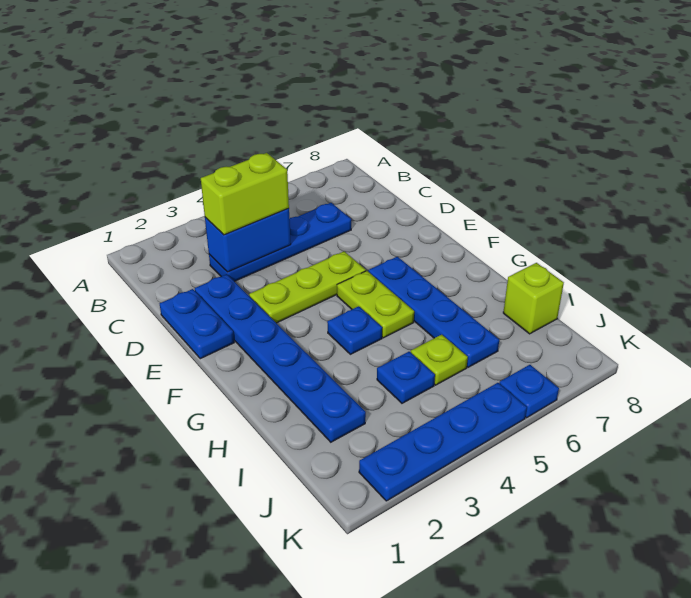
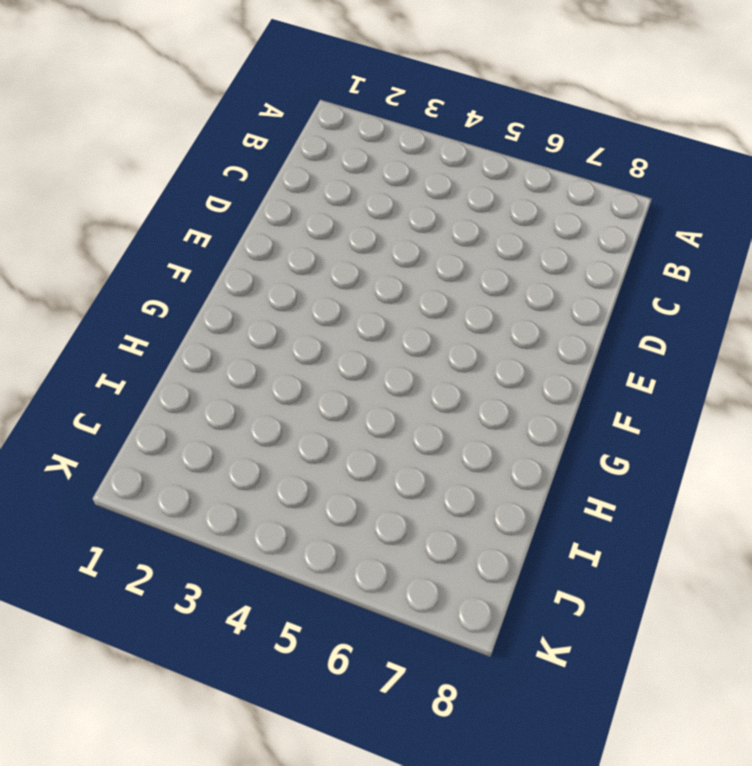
none -> blue plate C3:C6 level 1
none -> blue plate D1:E1 level 1
none -> blue plate D2:I2 level 1

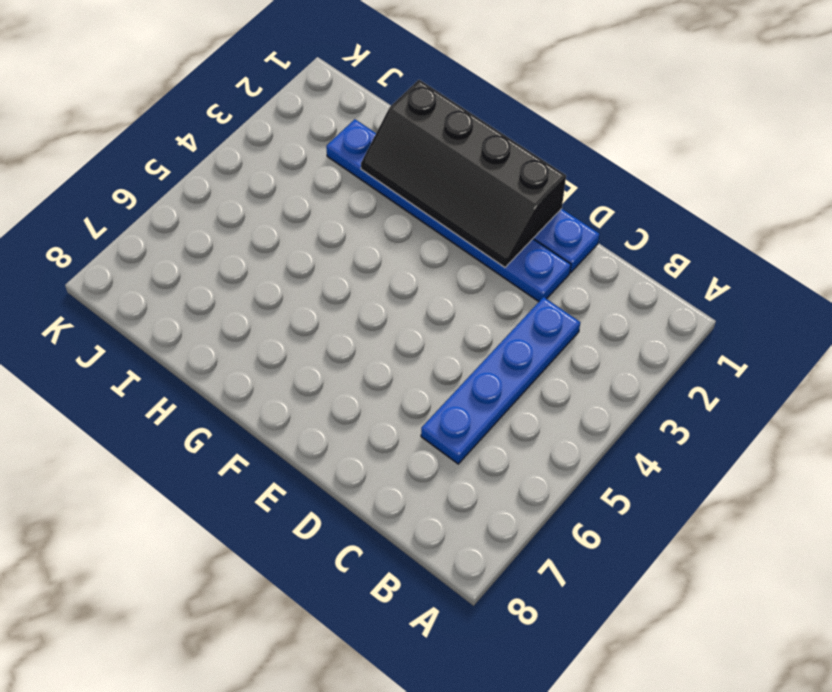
black slope E1:H2 level 2 top 1 -> none
none -> lime plate E3:E5 level 1
none -> lime plate F5:G5 level 1
none -> blue plate F6:I6 level 1

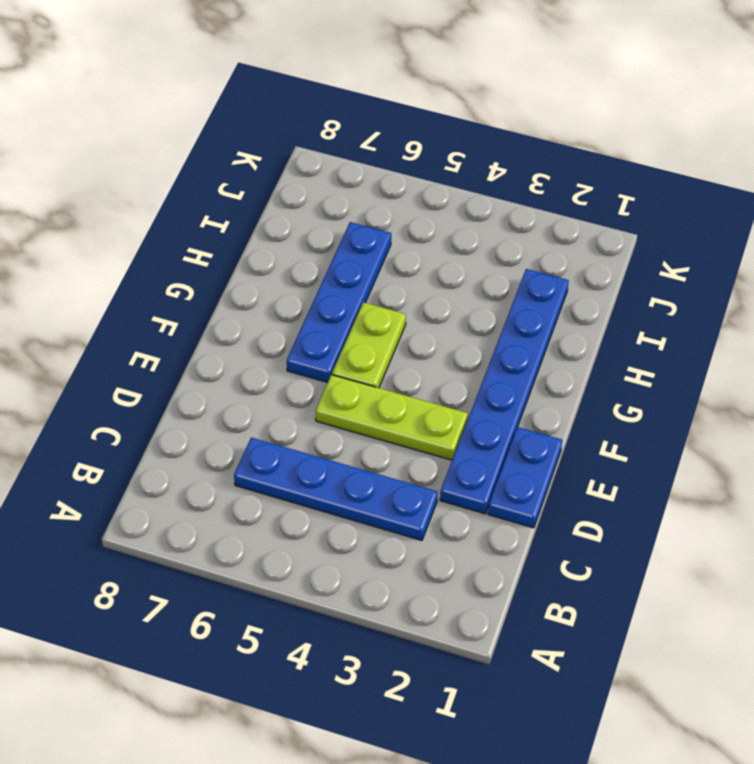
none -> blue plate G4 level 1
none -> blue plate I4 level 1
none -> lime plate I5 level 1

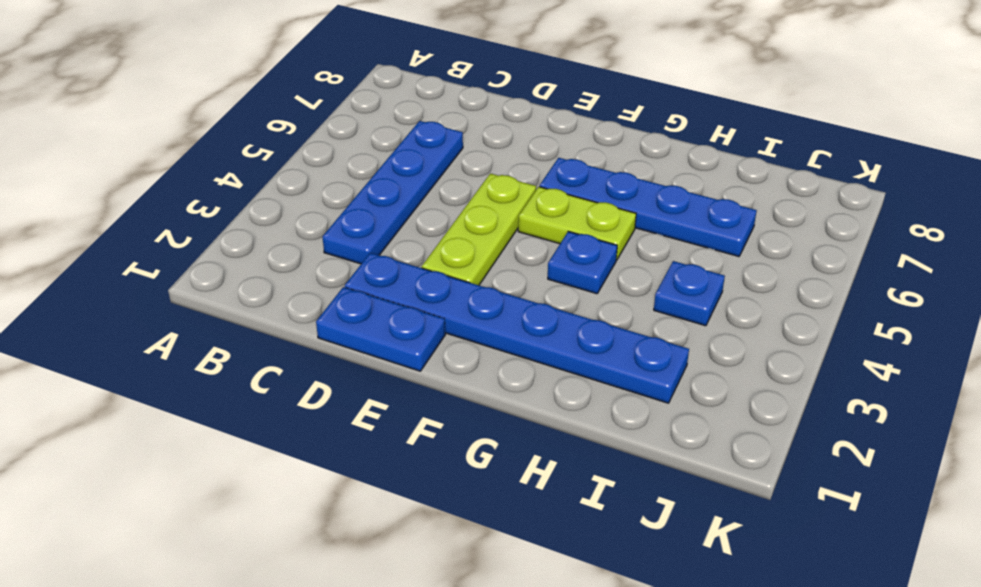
none -> lime plate I5 level 1
none -> lime brick I8 level 1
none -> blue plate K2:K5 level 1

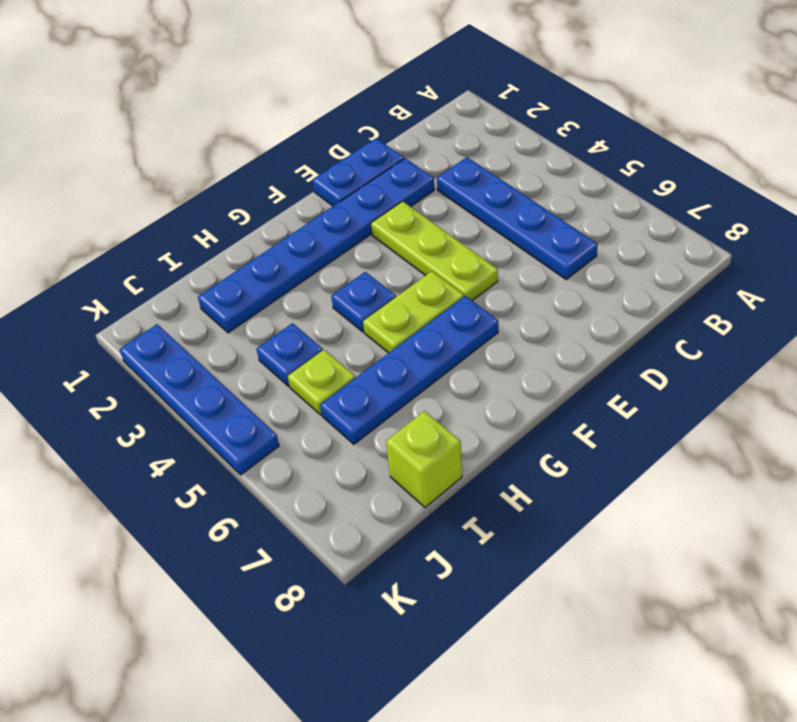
none -> blue plate K6 level 1
none -> blue brick C3:C4 level 2
none -> lime brick C3:C4 level 3

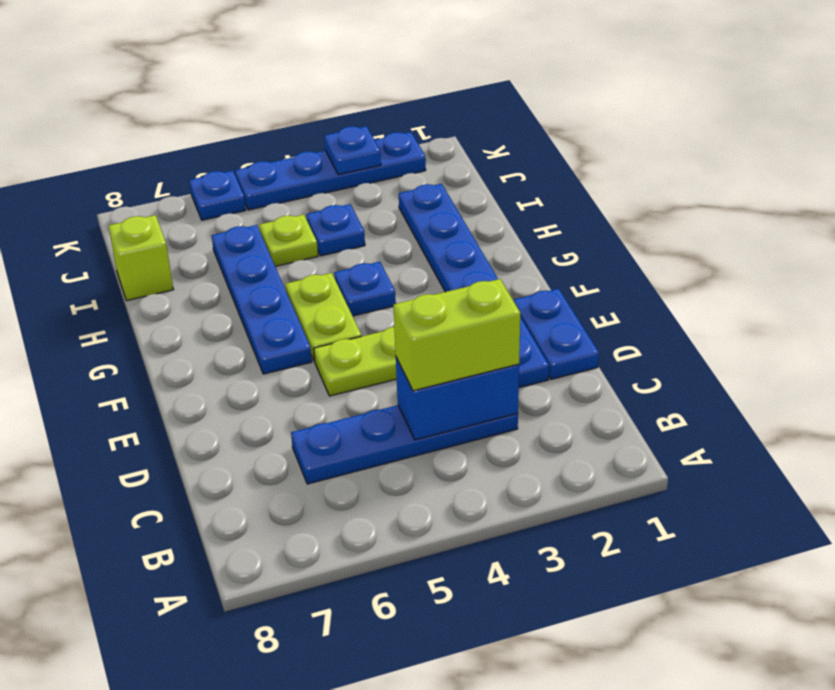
blue plate K3 level 2 -> none

